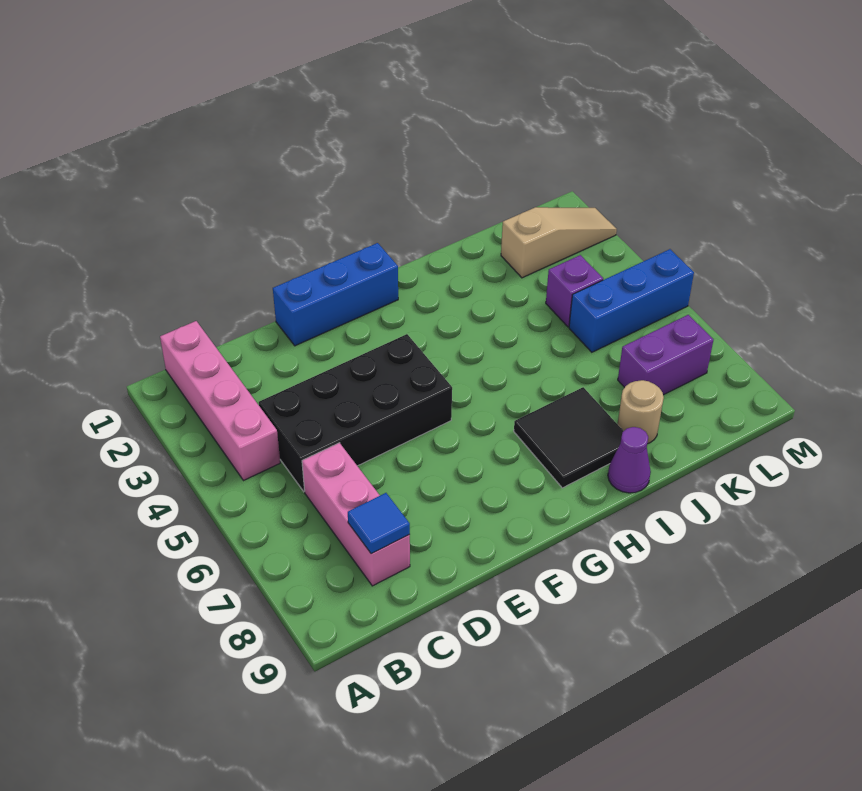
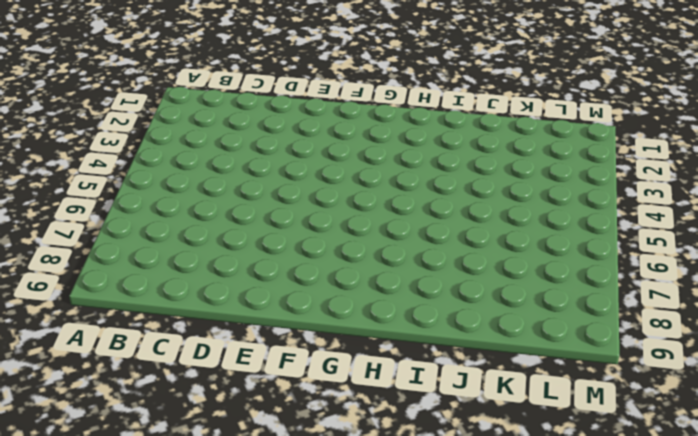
none -> pink brick B1:B4 level 1
none -> black brick C4:F5 level 1
none -> pink brick C6:C8 level 1

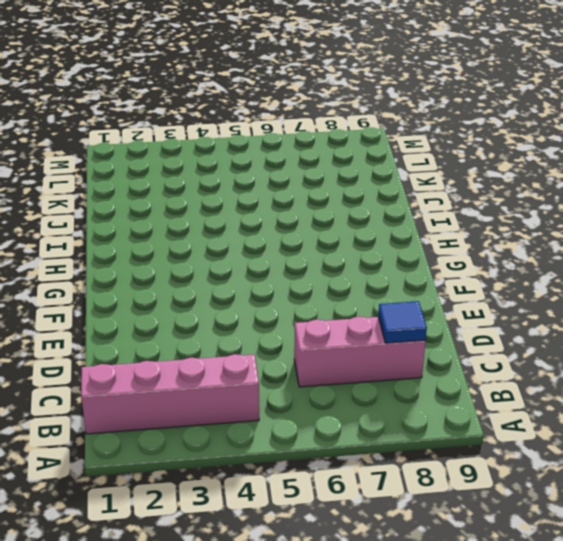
none -> black brick C4:F5 level 1
none -> blue brick E1:G1 level 1
none -> black tile H7:I8 level 1

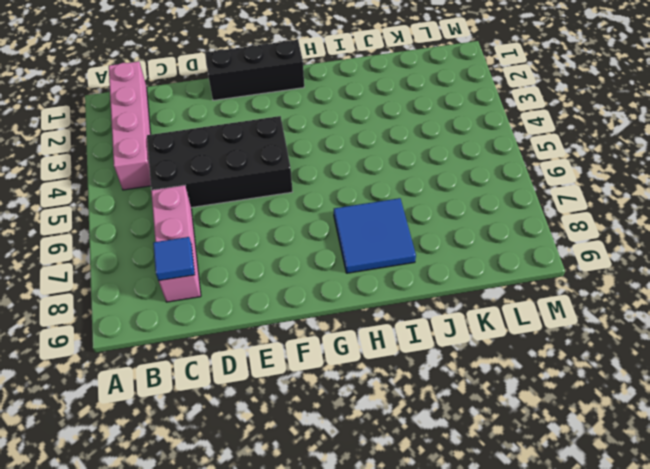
black brick E1:G1 level 1 -> blue brick E1:G1 level 1
blue tile H7:I8 level 1 -> black tile H7:I8 level 1
none -> purple cone I9 level 1
none -> tan round brick J8 level 1
none -> tan slope K2:M2 level 1 top K

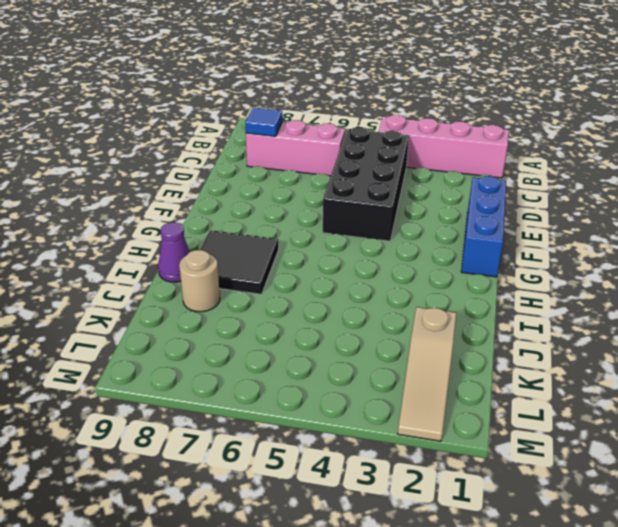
none -> purple brick K4 level 1
none -> blue brick K5:M5 level 1
none -> purple brick K7:L7 level 1

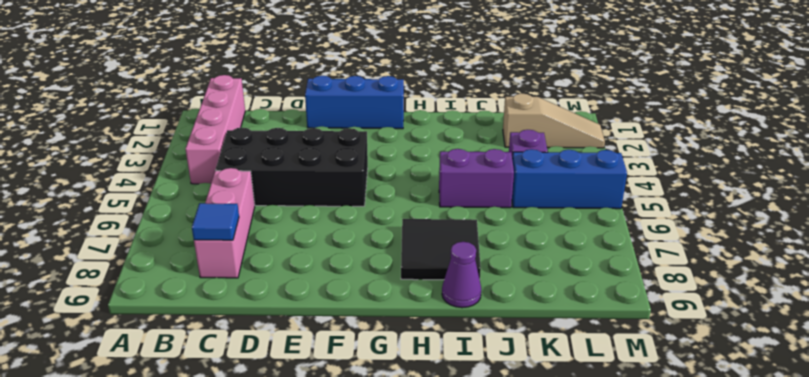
purple brick I5:J5 level 1 -> purple brick K7:L7 level 1
none -> tan round brick J8 level 1

